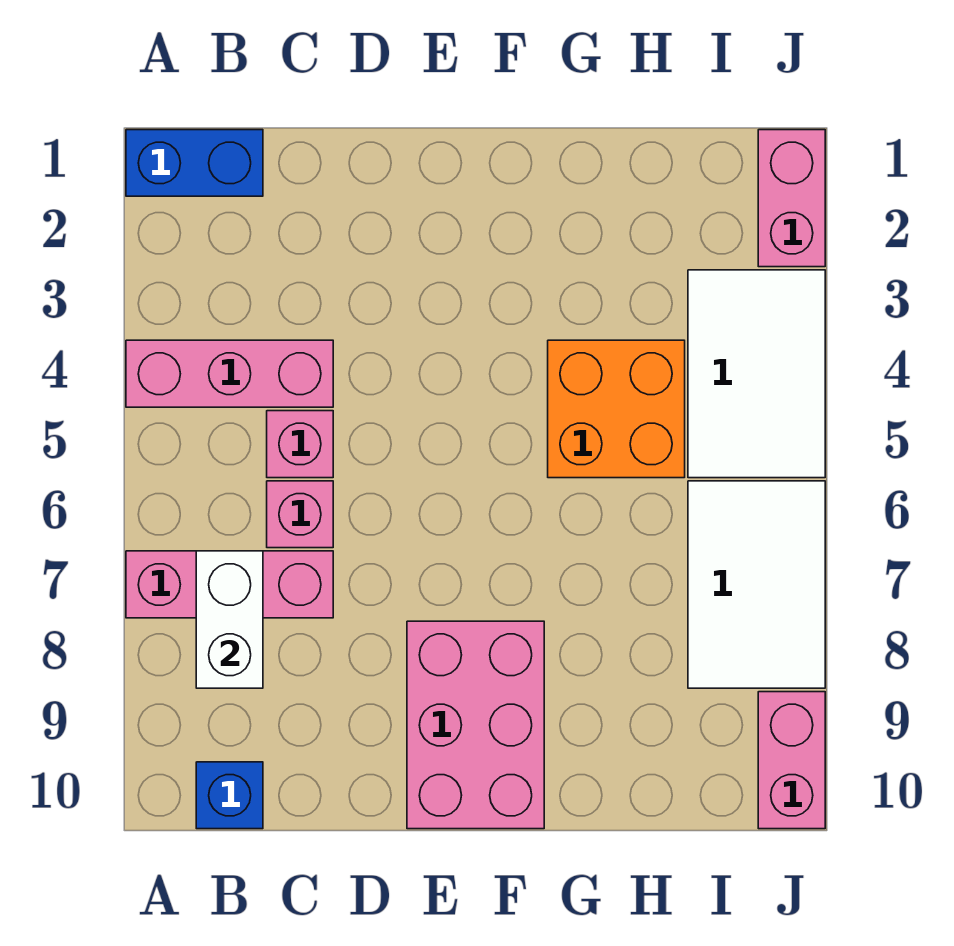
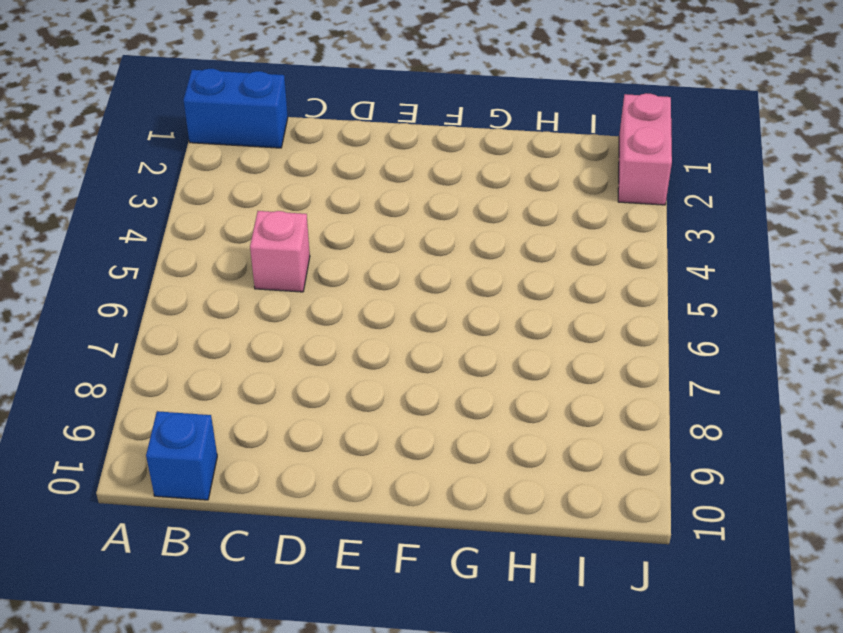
none -> pink brick A4:C4 level 1
none -> pink brick A7:C7 level 1
none -> pink brick C6 level 1

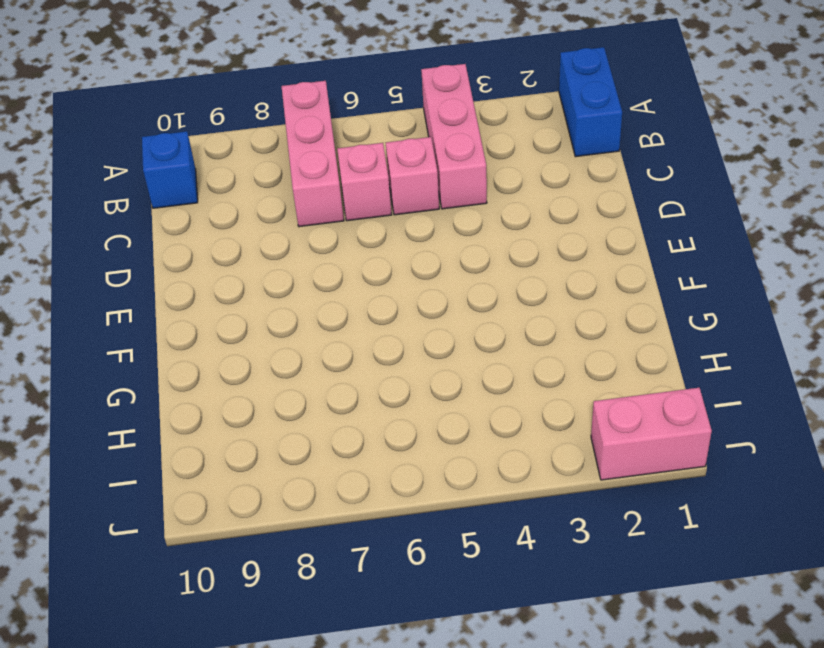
none -> pink brick E8:F10 level 1
none -> orange brick G4:H5 level 1
none -> white tile I3:J5 level 1

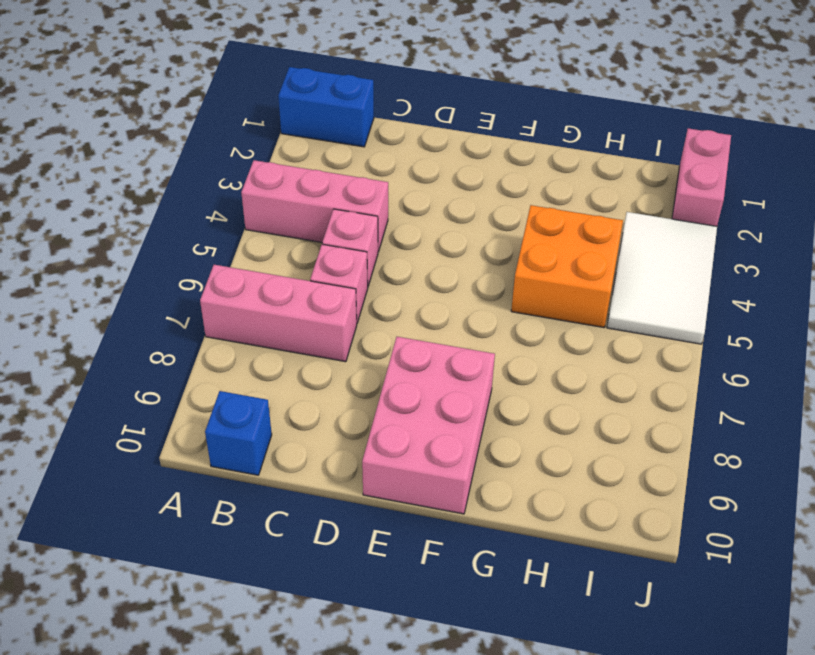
none -> white tile I6:J8 level 1
none -> pink brick J9:J10 level 1
none -> white brick B7:B8 level 2

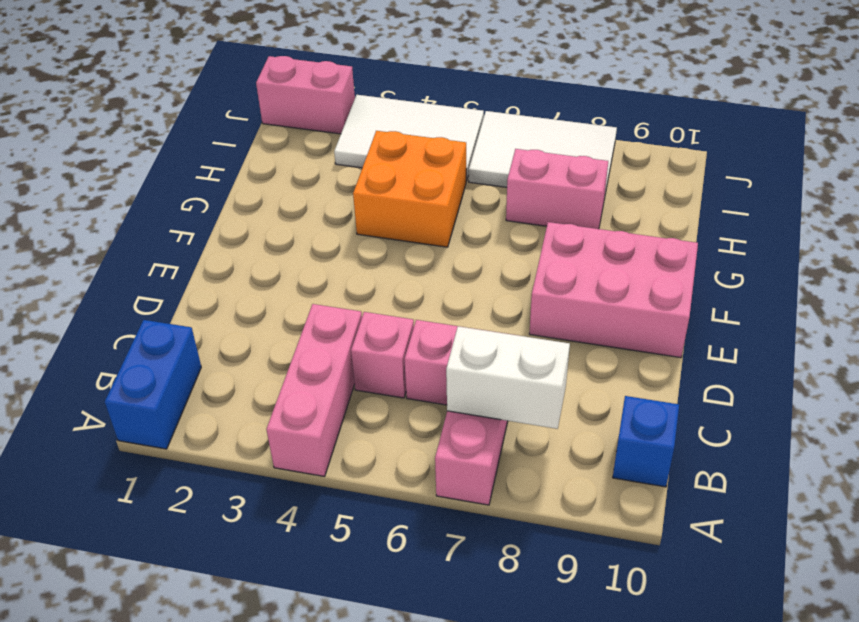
pink brick H7:H8 level 1 -> pink brick J9:J10 level 1

